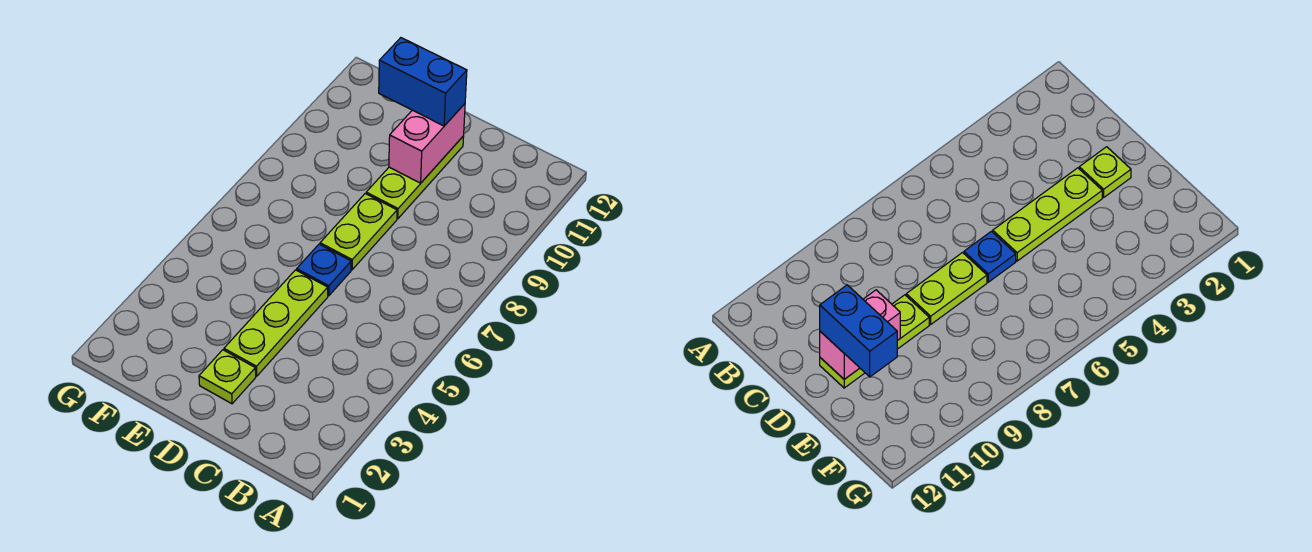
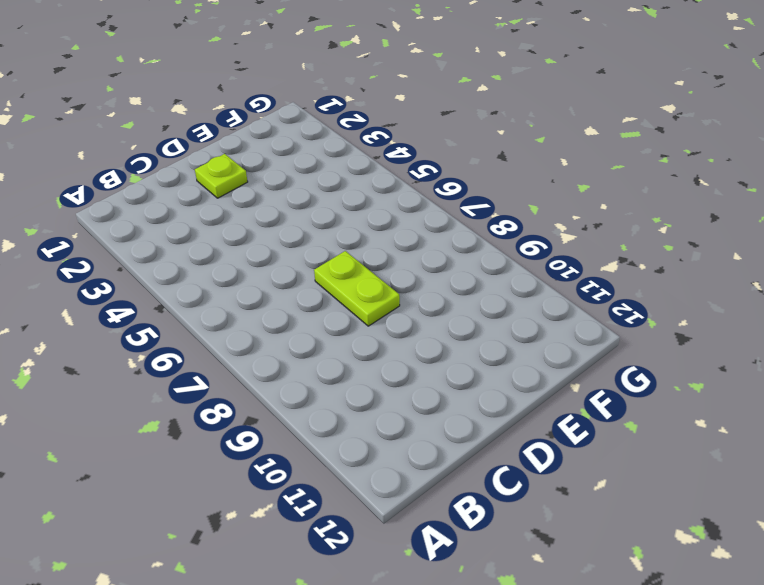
none -> lime plate D3:D5 level 1
none -> blue plate D6 level 1

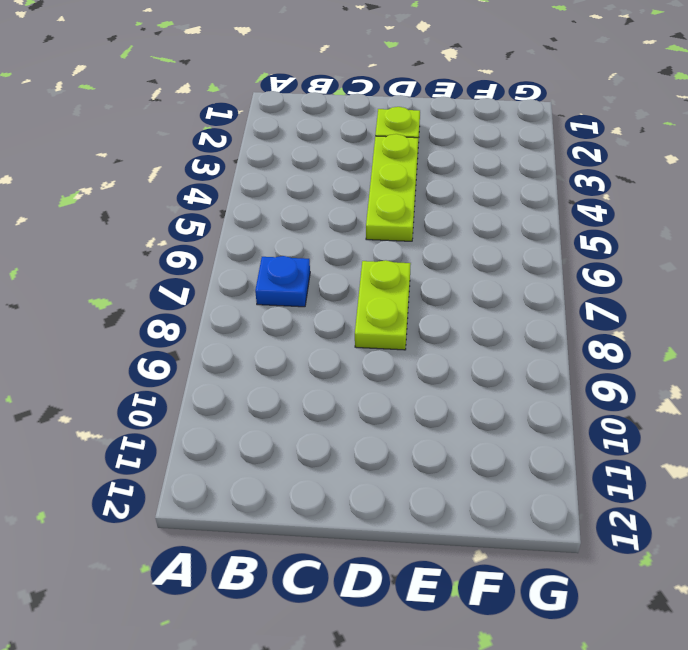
blue plate B7 level 1 -> blue plate D6 level 1
none -> lime plate D9:D11 level 1
none -> pink brick D10:D11 level 2

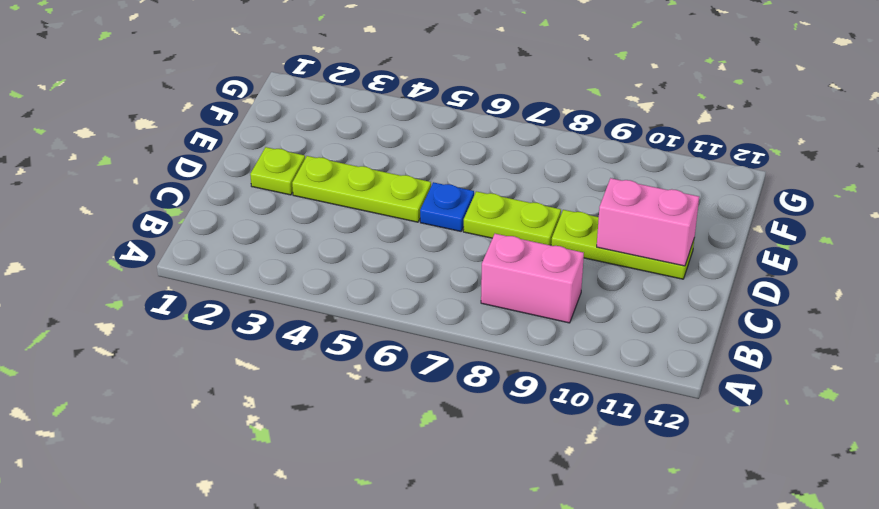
pink brick B8:B9 level 1 -> none
none -> blue brick D11:E11 level 3

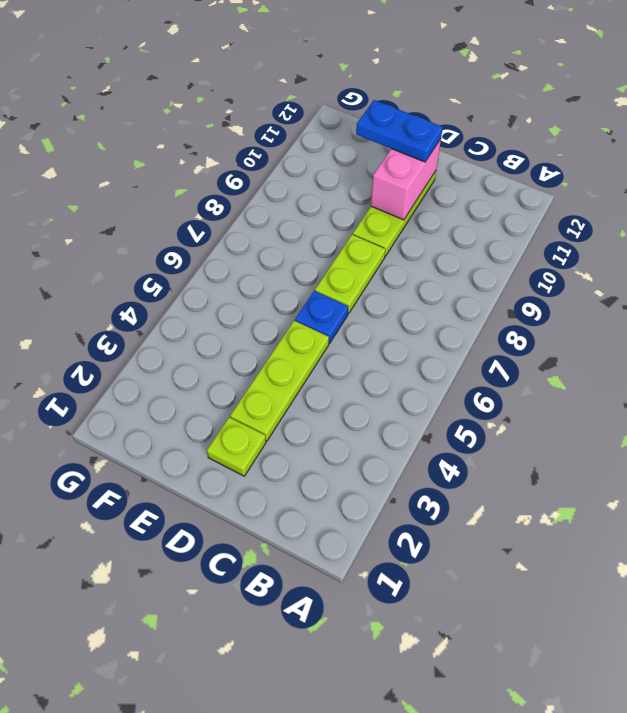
blue plate D11:E11 level 3 -> blue brick D11:E11 level 3

